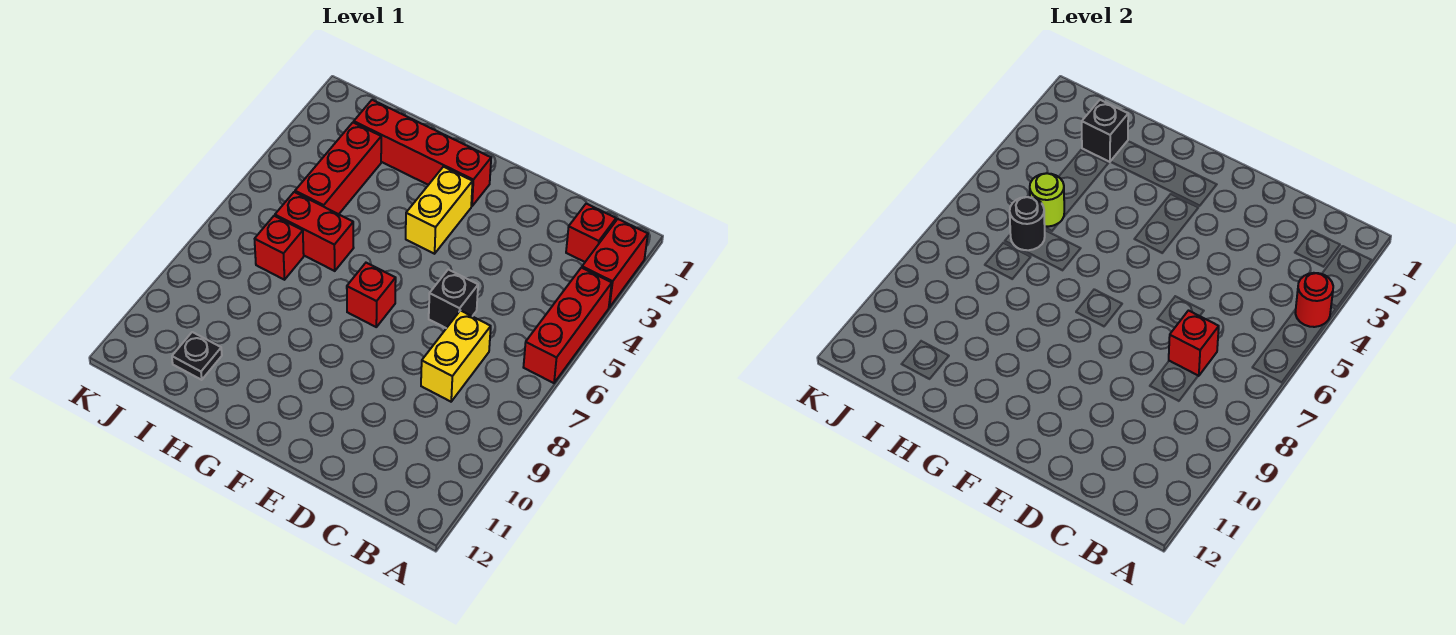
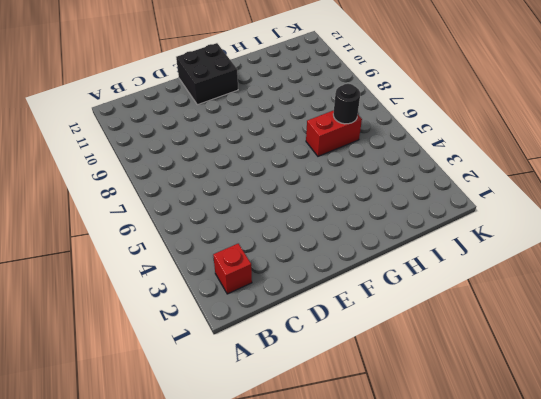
black brick E11:F12 level 1 -> none
none -> red brick A2:A3 level 1
none -> red brick A4:A6 level 1
none -> yellow brick C7:C8 level 1

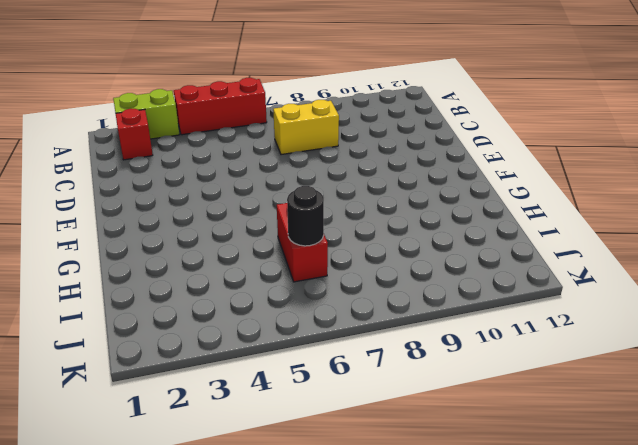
lime brick A2:A3 level 1 -> red brick A2:A3 level 1
none -> black brick D6 level 1
none -> red brick F2:I2 level 1
none -> yellow brick F3:F4 level 1

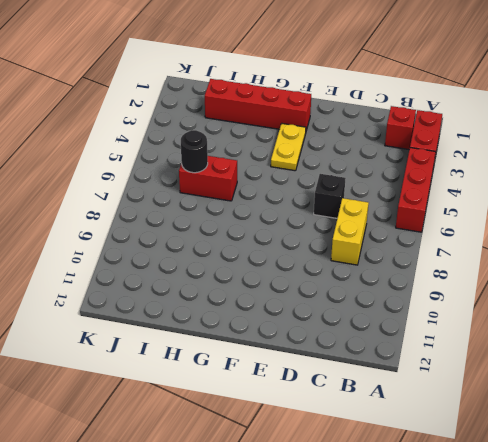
yellow plate F3:F4 level 1 -> yellow brick F3:F4 level 1
none -> red brick F7 level 1
none -> red brick I3:I5 level 1
none -> red brick I7 level 1

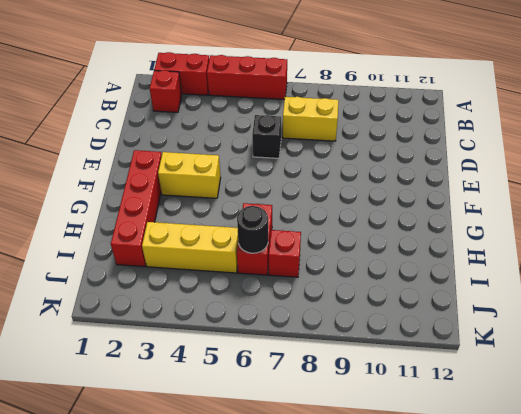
yellow brick I3:I5 level 1 -> red brick I3:I5 level 1
none -> red brick F7 level 1
none -> black plate I11 level 1
none -> red round brick A4 level 2

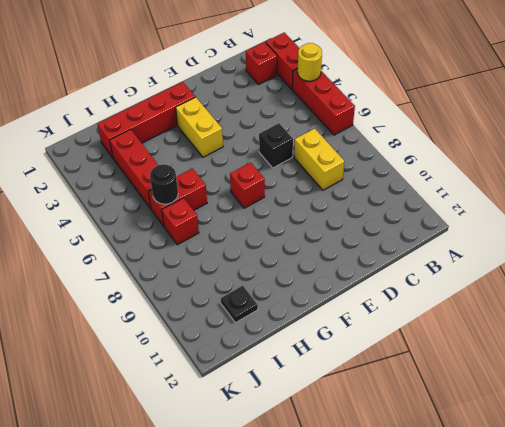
yellow round brick A4 level 2 -> red round brick A4 level 2
none -> red brick C7 level 2
none -> black brick I2 level 2
none -> lime round brick I5 level 2

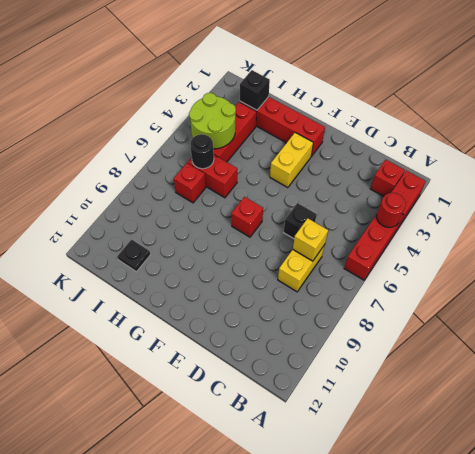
yellow brick C7 level 2 -> red brick C7 level 2
lime round brick I4:J5 level 2 -> lime round brick I5 level 2

